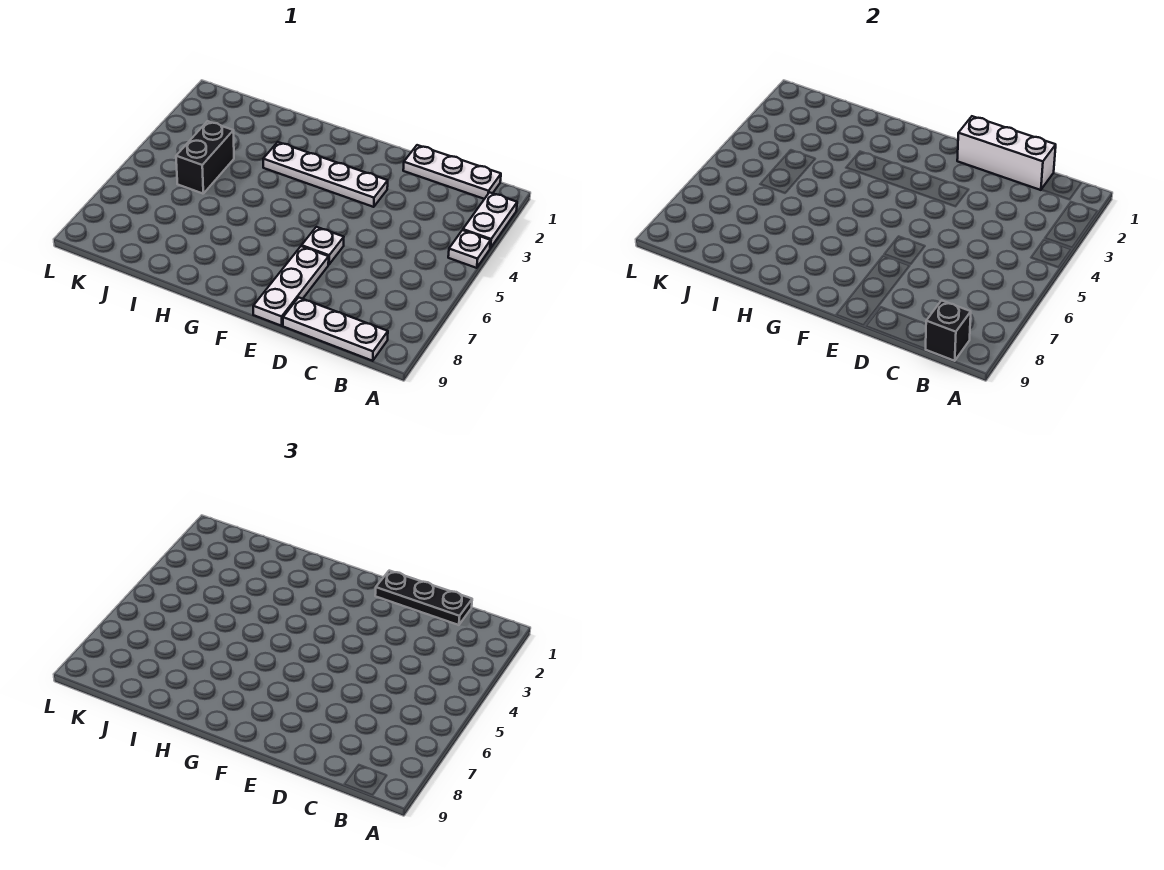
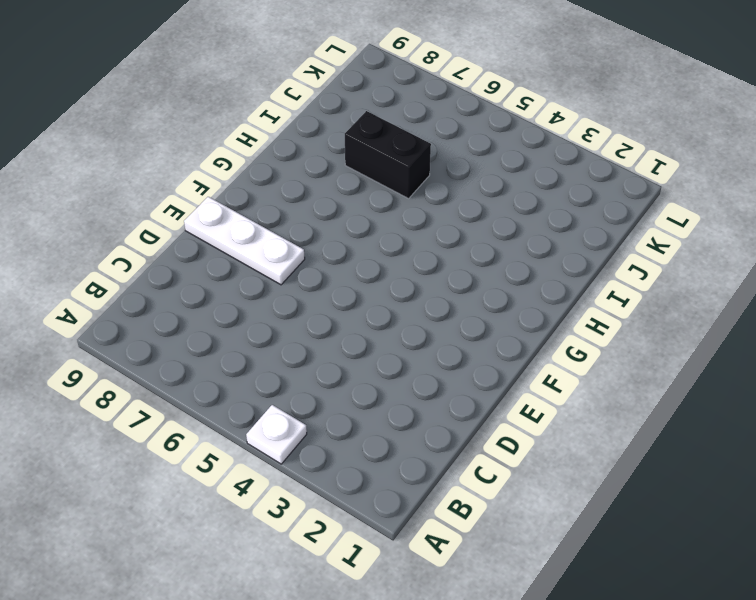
black brick I6:I7 level 1 -> black brick J4:J5 level 1
none -> white plate A2:A3 level 1
none -> white plate B1:D1 level 1

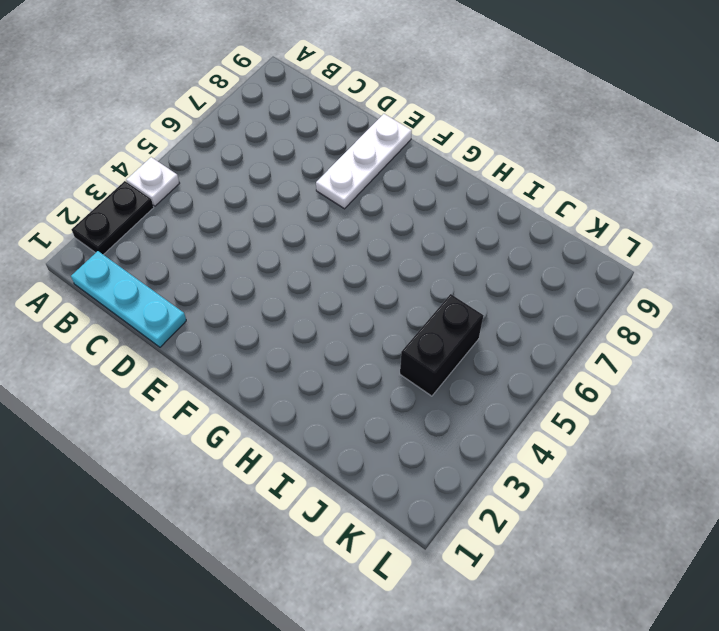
black plate A2:A3 level 1 -> white plate A2:A3 level 1
cyan plate B1:D1 level 1 -> white plate B1:D1 level 1
none -> white plate B9:D9 level 1
none -> white plate E3:H3 level 1

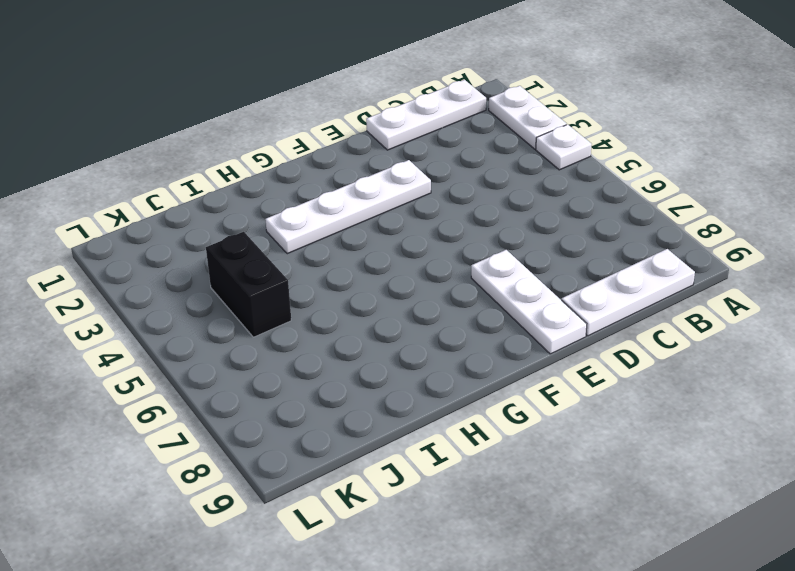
none -> white plate E6 level 1
none -> black brick B9 level 2

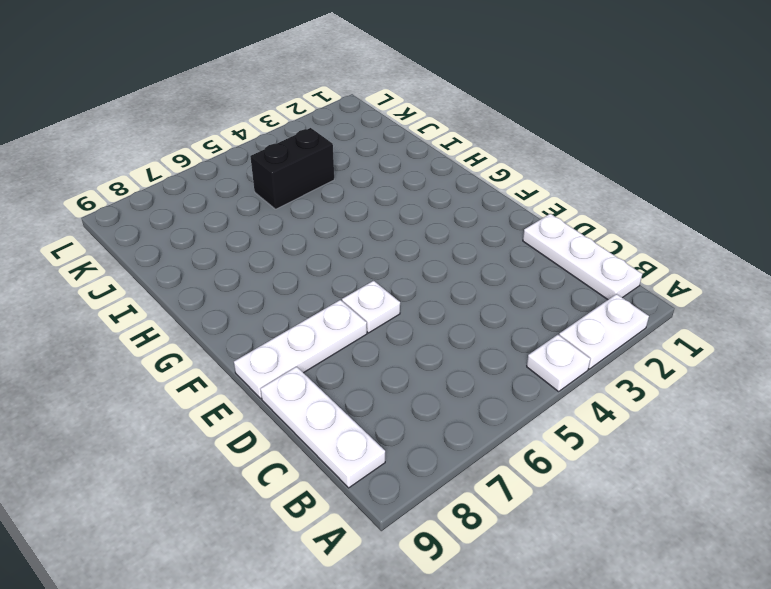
none -> white plate E3:H3 level 1
none -> black brick B9 level 2

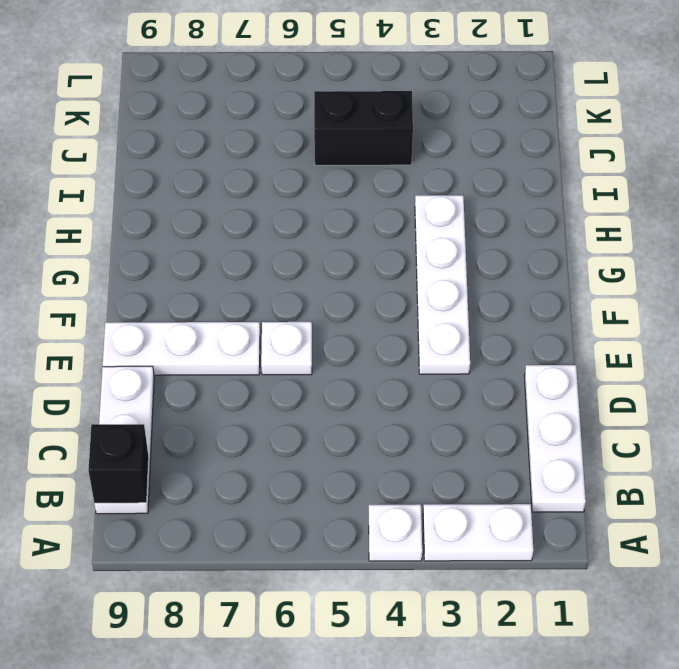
none -> white brick C1:E1 level 2
none -> black plate C1:E1 level 3

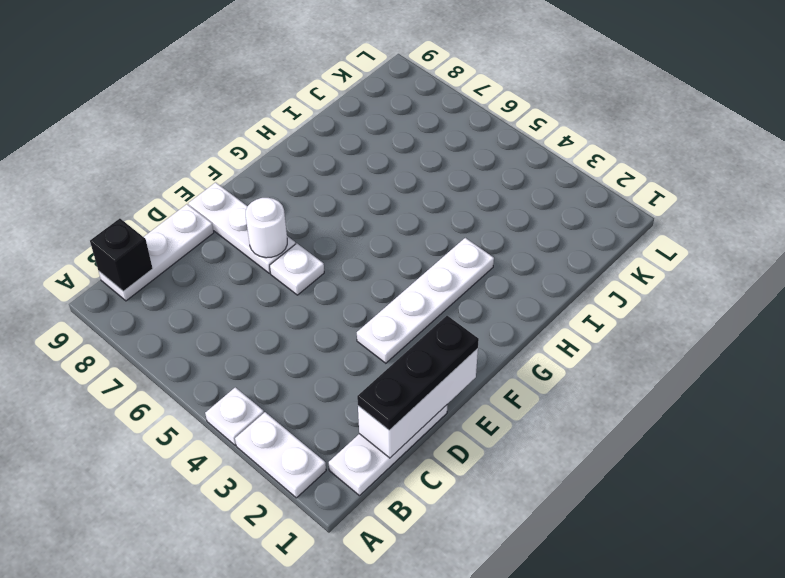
white round brick E7 level 2 -> none
none -> black brick J4:J5 level 1

